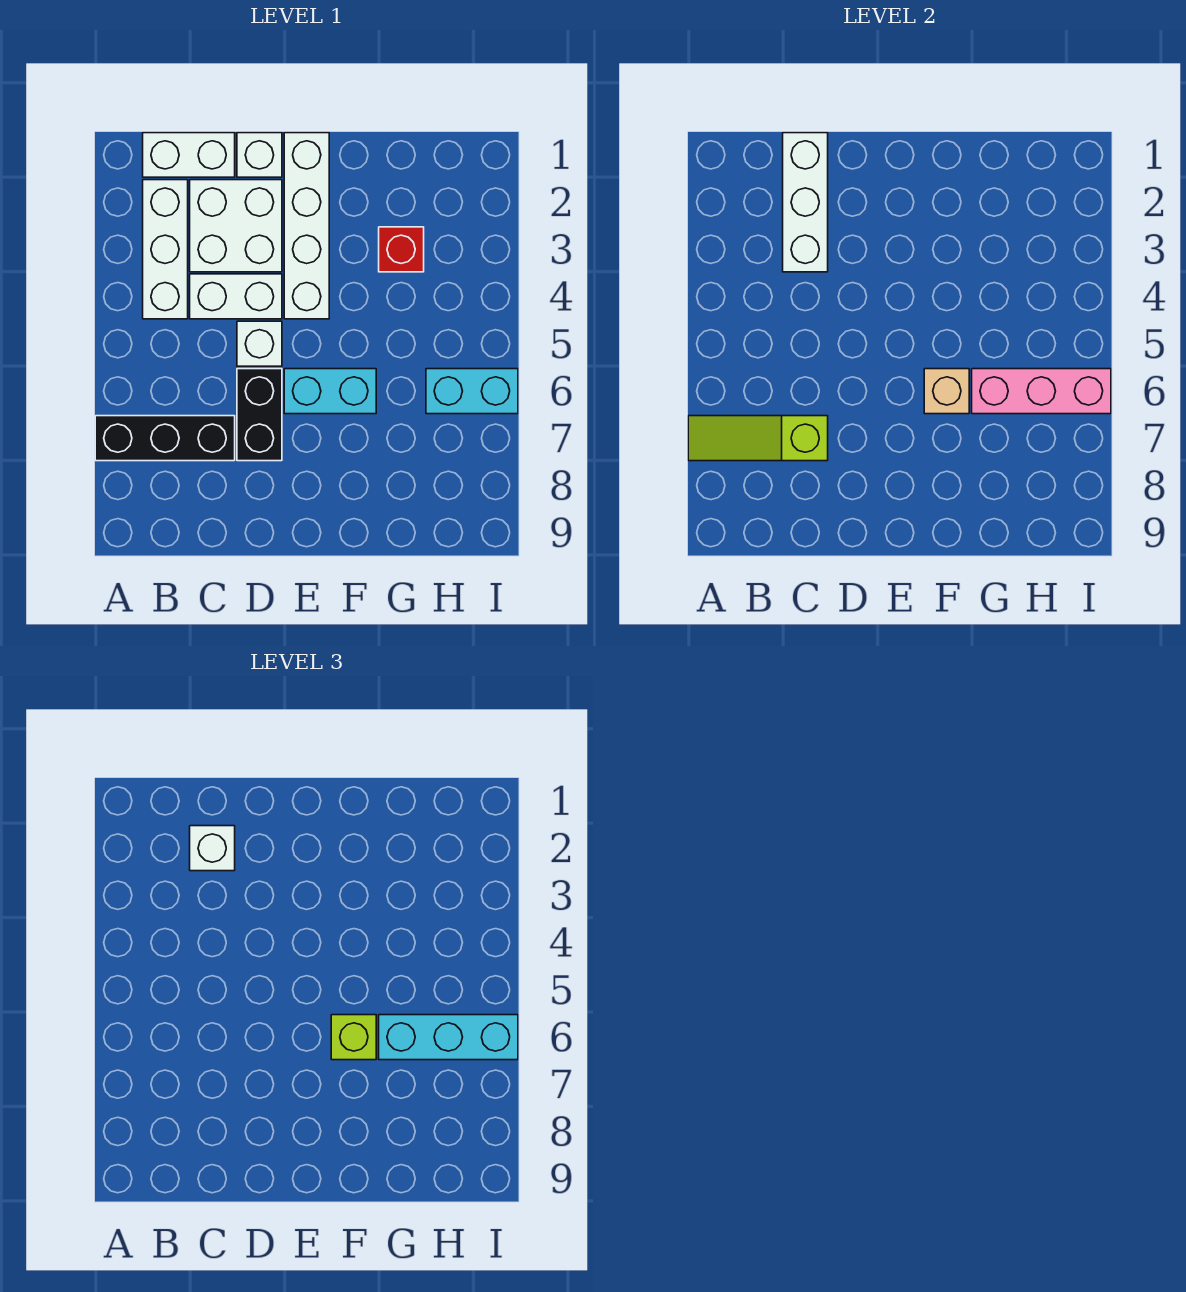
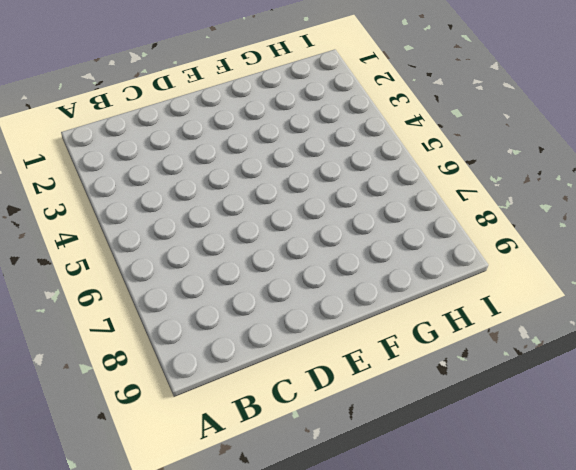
none -> black brick A7:C7 level 1
none -> white brick B1:C1 level 1
none -> white brick B2:B4 level 1

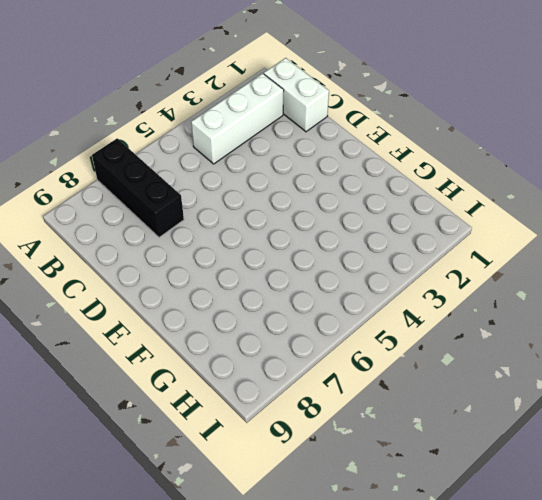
none -> white brick C2:D3 level 1
none -> white brick C4:D4 level 1
none -> white brick D1 level 1

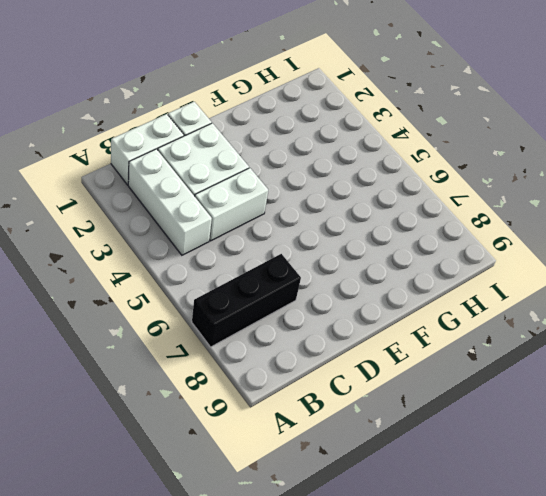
none -> white brick D5 level 1
none -> black brick D6:D7 level 1
none -> white brick E1:E4 level 1

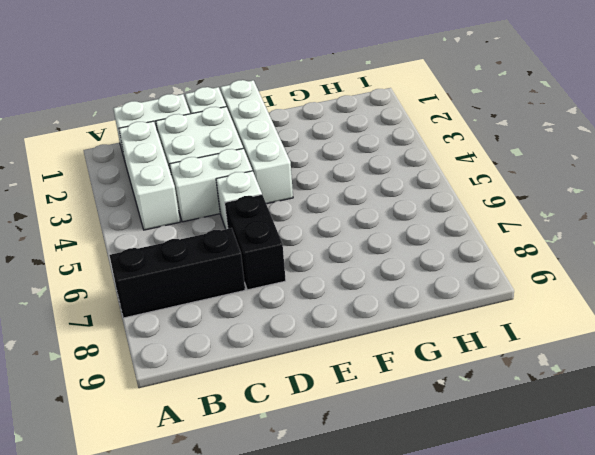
none -> cyan brick E6:F6 level 1
none -> red brick G3 level 1
none -> cyan brick H6:I6 level 1

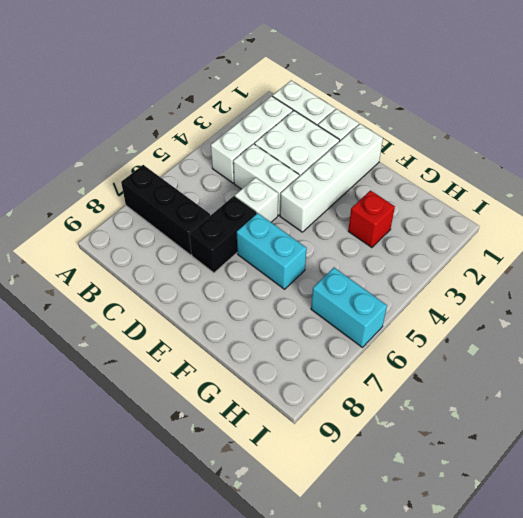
none -> lime slope A7:C7 level 2 top C
none -> white brick C1:C3 level 2
none -> tan brick F6 level 2

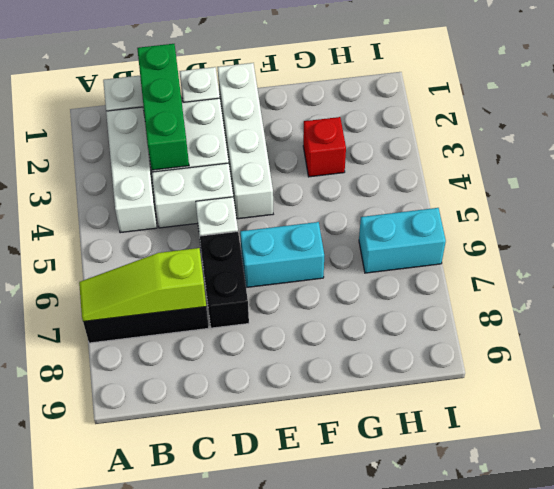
green brick C1:C3 level 2 -> white brick C1:C3 level 2
none -> tan brick F6 level 2
none -> pink brick G6:I6 level 2
none -> white brick C2 level 3

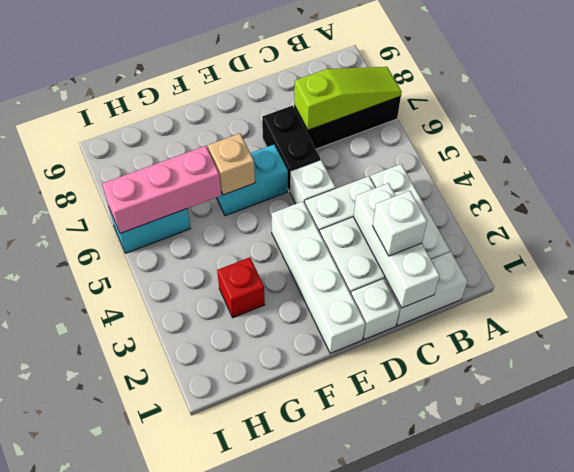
none -> lime brick F6 level 3
none -> cyan brick G6:I6 level 3

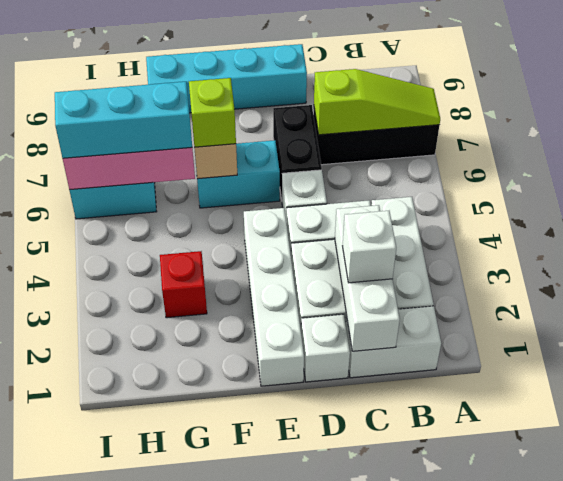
cyan brick D9:G9 level 1 -> none

